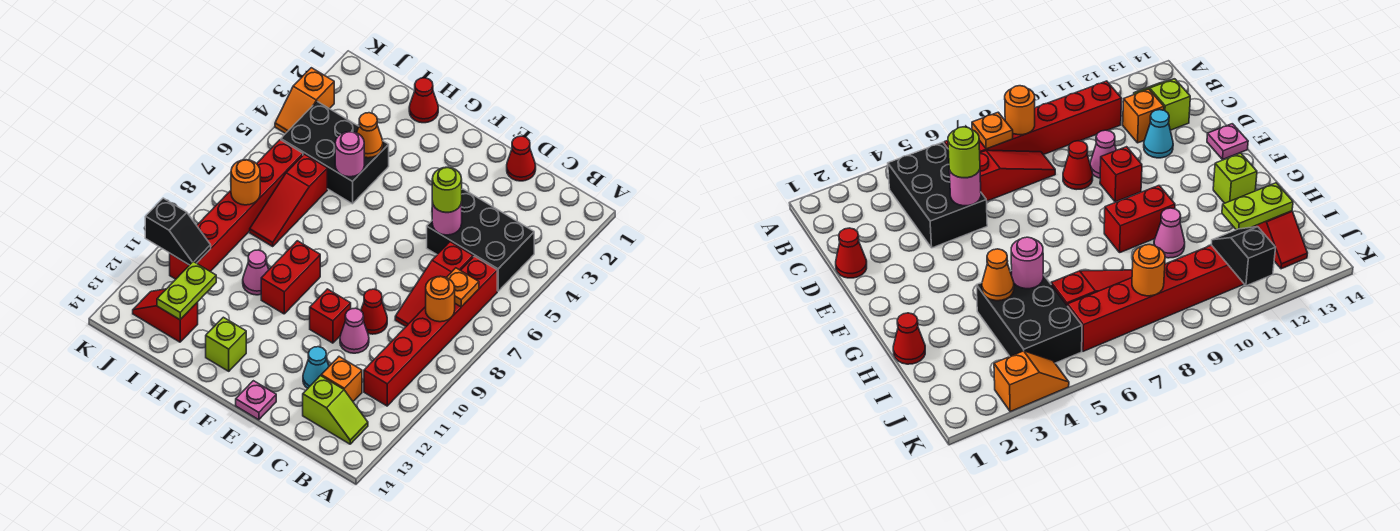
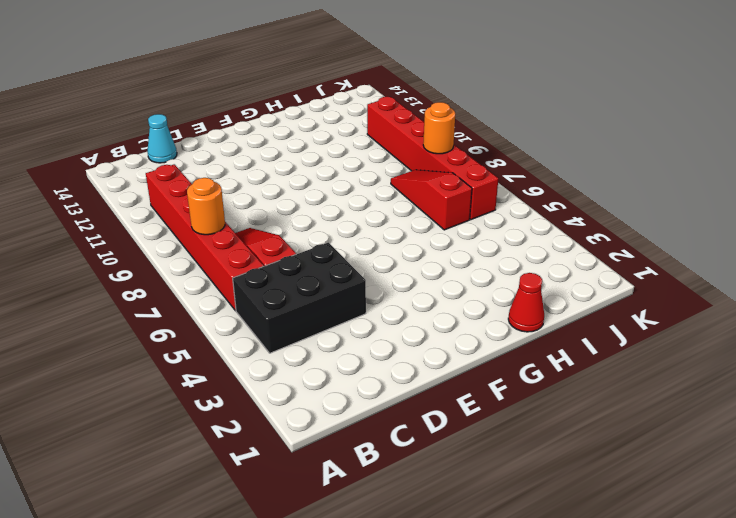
cyan cone C14 level 1 -> cyan cone D12 level 1
none -> lime slope B13:C13 level 1 top C
none -> orange brick C12 level 1
none -> red cone D1 level 1

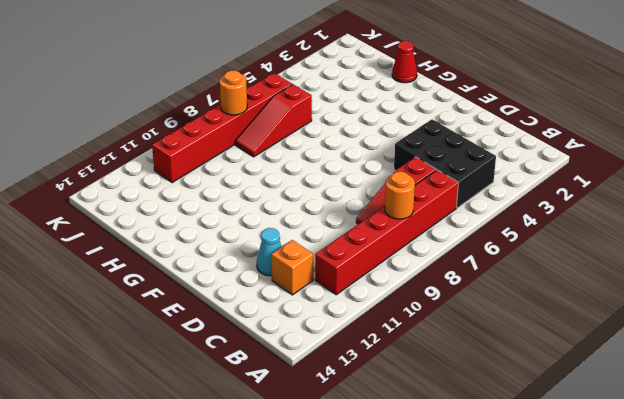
none -> lime slope B13:C13 level 1 top C
none -> red cone D1 level 1
none -> red cone D9 level 1

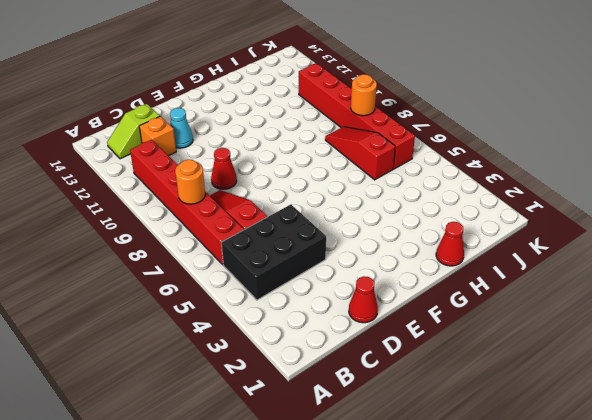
none -> pink cone D10 level 1
none -> red brick E10 level 1
none -> pink plate E14 level 1

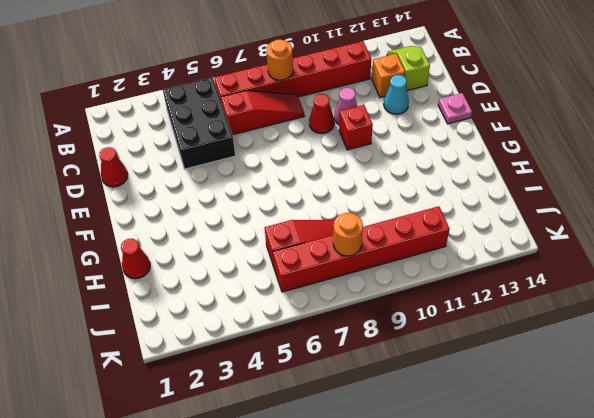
none -> red brick G9:G10 level 1
none -> lime brick G13 level 1
none -> black brick H4:J5 level 1

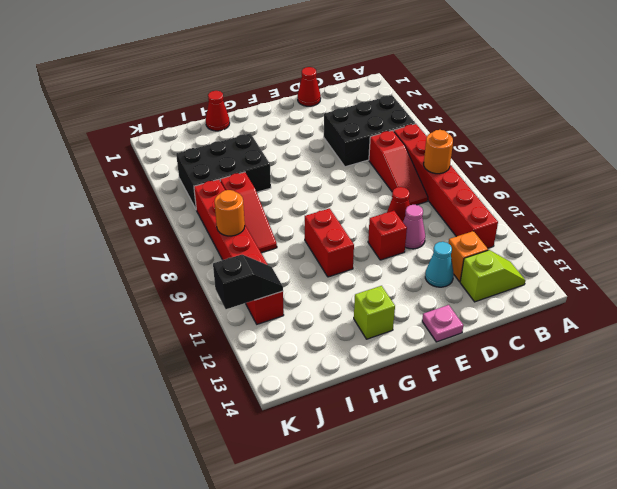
none -> pink cone H10 level 1
none -> red slope I13:J13 level 1 top I
none -> orange slope K3:K4 level 1 top 3

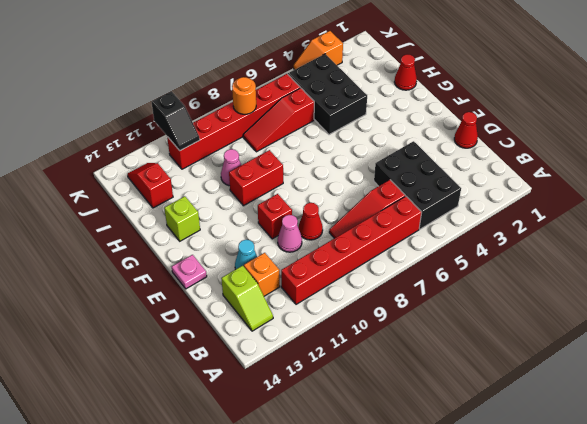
none -> orange plate B7 level 2
none -> orange round brick B8 level 2
none -> pink round brick D5 level 2

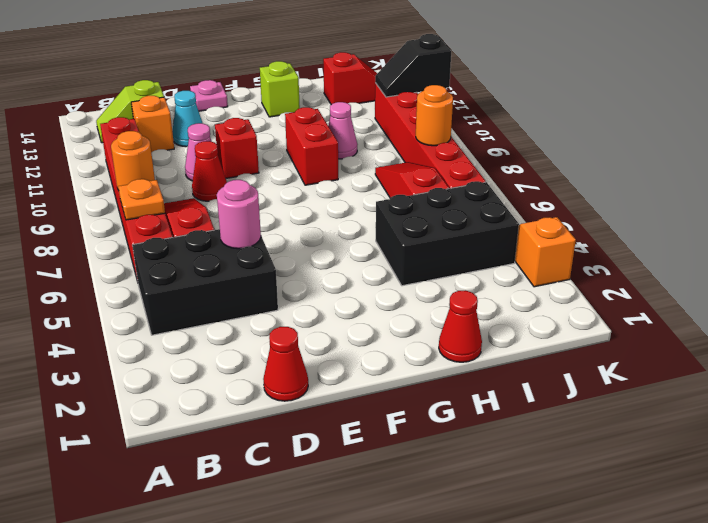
none -> orange cone H4 level 2
none -> pink round brick H5 level 2
none -> lime plate I12:I13 level 2

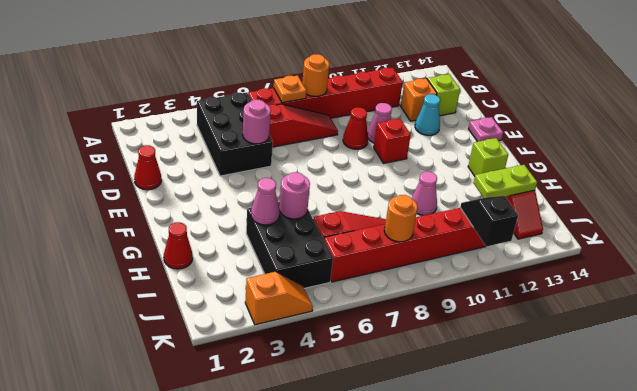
pink cone H4 level 2 -> orange cone H4 level 2
none -> red brick G9:G10 level 1
none -> lime round brick D5 level 3

